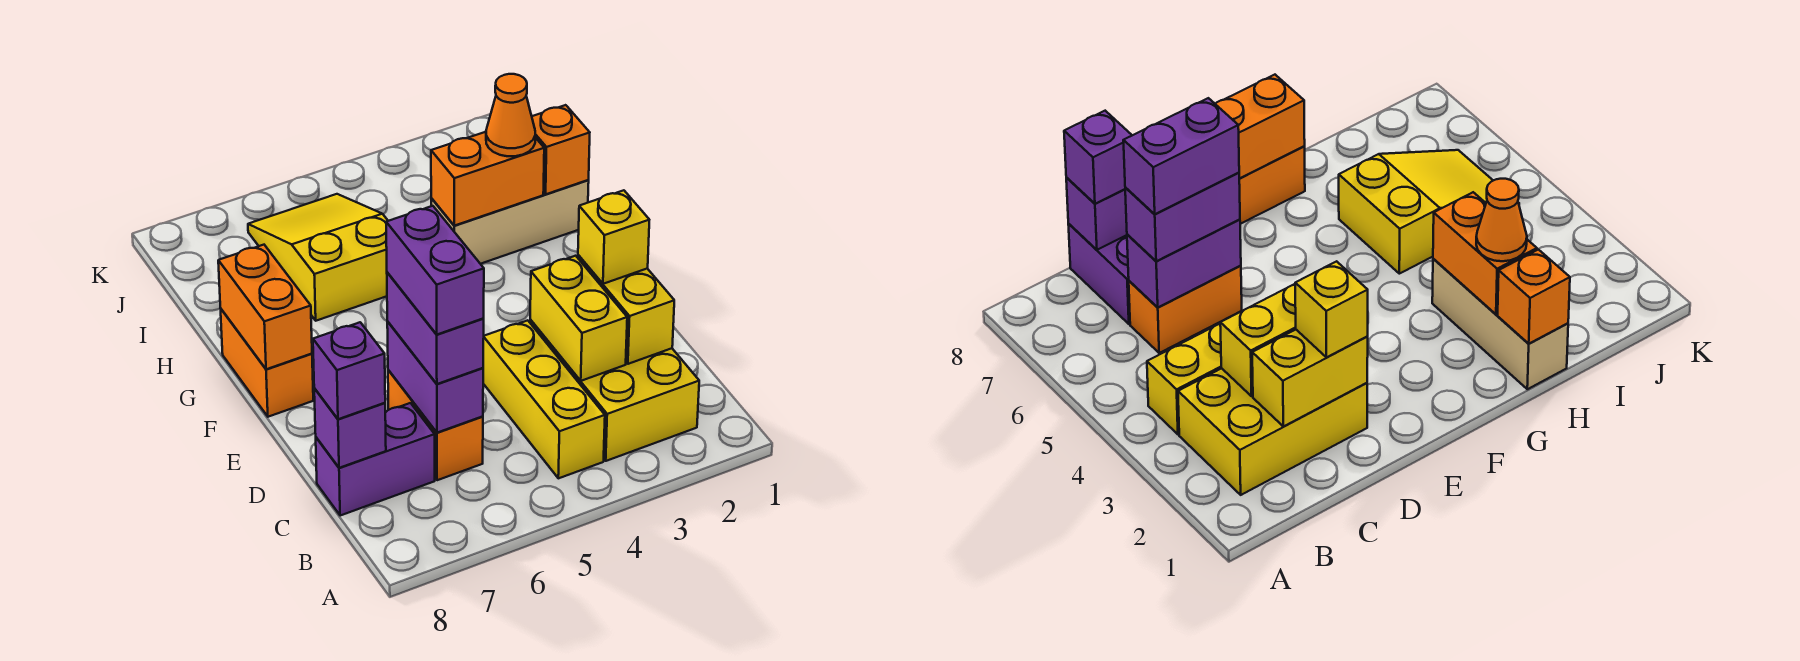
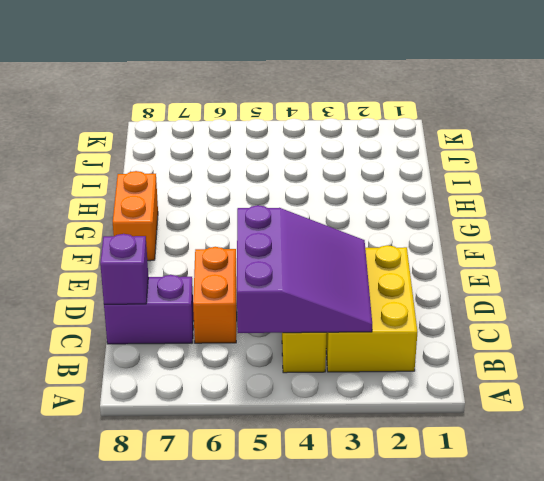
purple slope B3:D5 level 2 top 5 -> yellow brick C3:D3 level 2
none -> tan brick H1:H3 level 1
none -> yellow slope H5:J6 level 1 top H
none -> yellow brick C2:D2 level 2

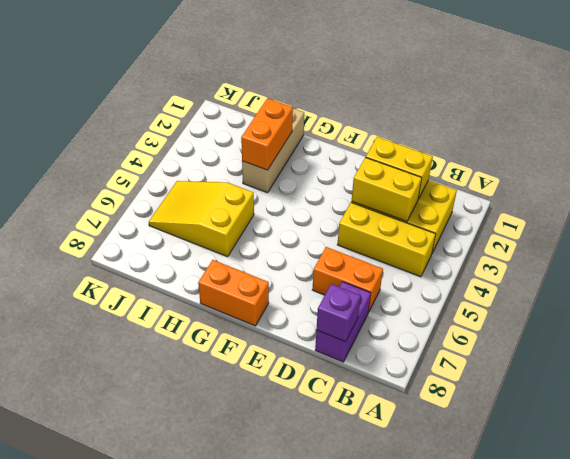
none -> purple brick C6:D6 level 2
none -> orange brick F8:G8 level 2
none -> orange brick H1 level 2

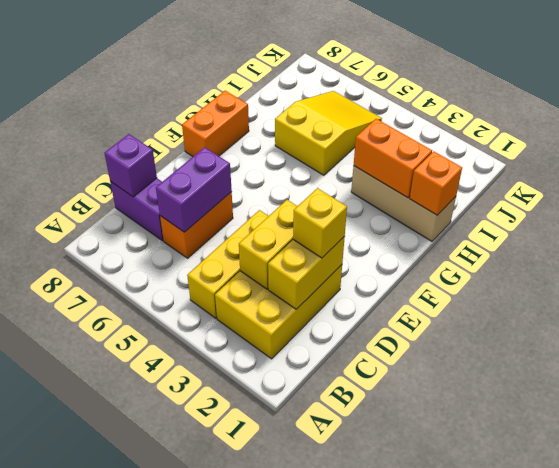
none -> orange brick F8:G8 level 2
none -> purple brick C6:D6 level 3
none -> purple brick C8 level 3

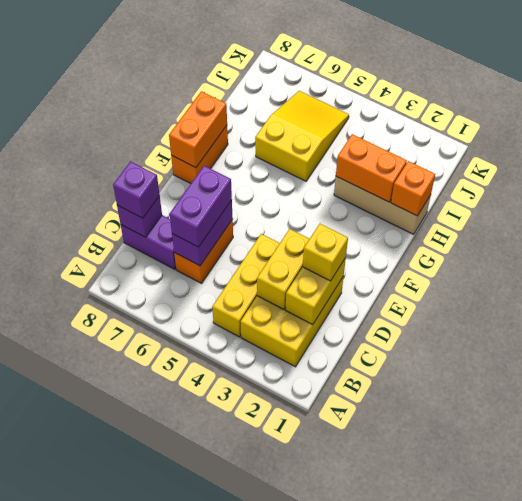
none -> orange cone H2 level 3
none -> purple brick C6:D6 level 4

